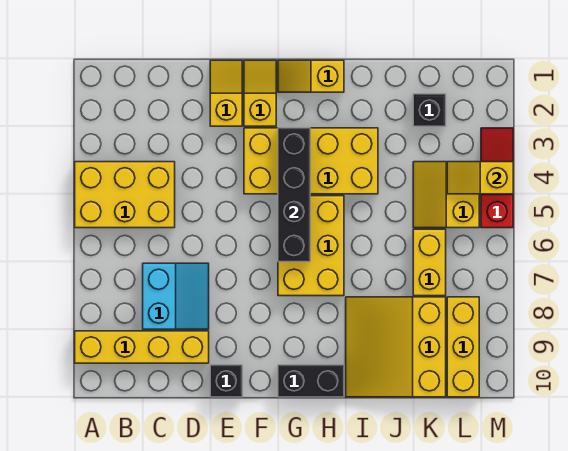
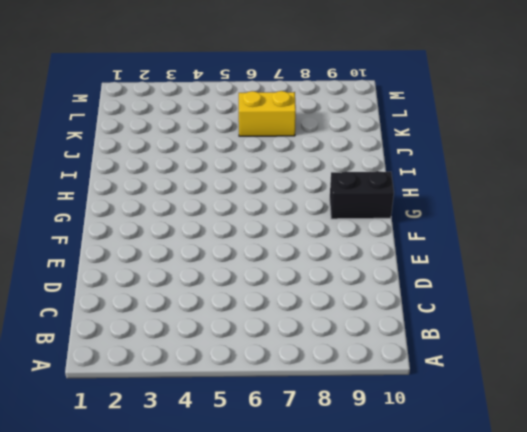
black brick G9:G10 level 1 -> black brick G10:H10 level 1
none -> yellow brick A4:C5 level 1
none -> yellow brick A9:D9 level 1
none -> cyan slope C7:D8 level 1 top C

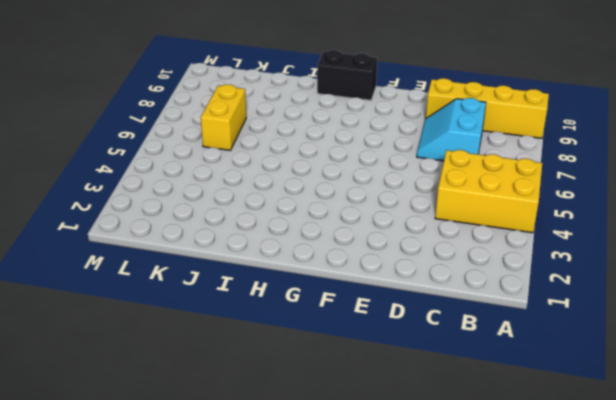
none -> yellow slope E1:E2 level 1 top 2
none -> black brick E10 level 1
none -> yellow slope F1:F2 level 1 top 2

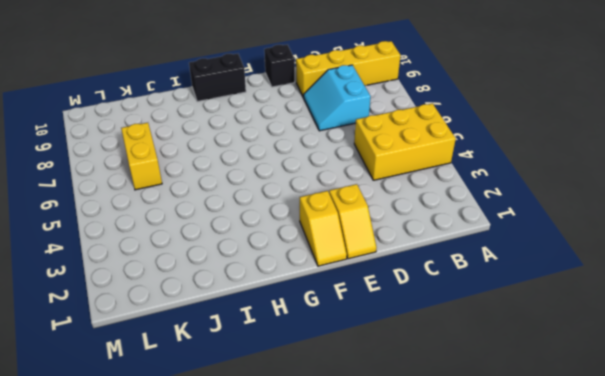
none -> yellow brick F3:I4 level 1
none -> yellow slope G1:H1 level 1 top H
none -> yellow brick G5:H7 level 1

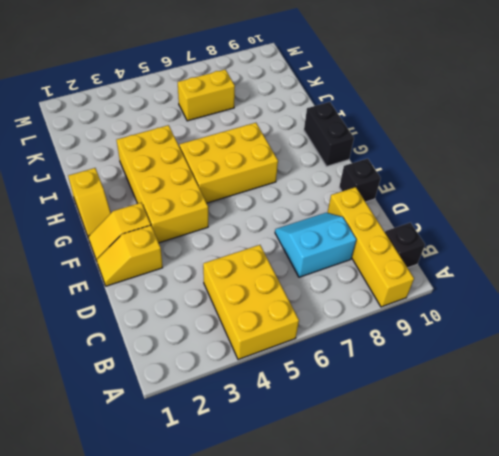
black brick B10 level 1 -> black brick K2 level 1
none -> yellow slope I8:K10 level 1 top K
none -> yellow slope K4:L5 level 1 top L
none -> yellow brick L8:L10 level 1

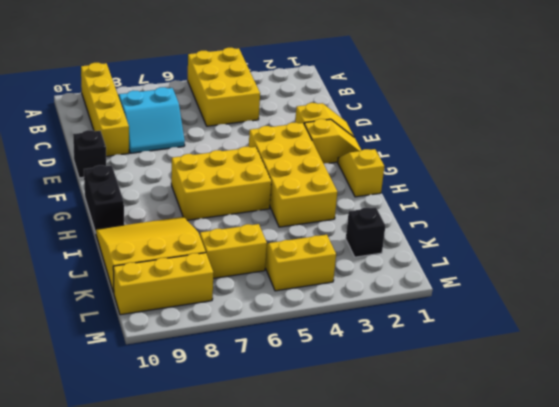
none -> red slope M3:M5 level 1 top 5
none -> black brick G3:G6 level 2
none -> yellow slope L4:M4 level 2 top M

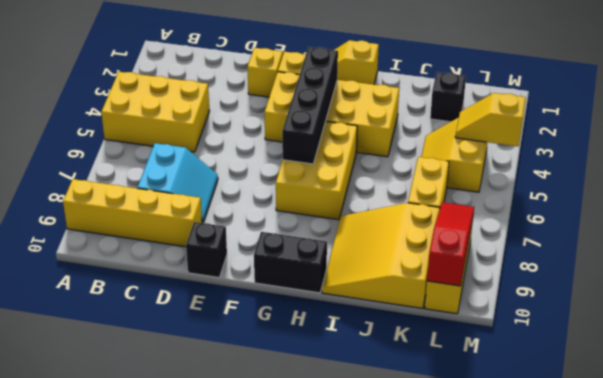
red slope L8:L10 level 2 top 10 -> red slope M3:M5 level 1 top 5

